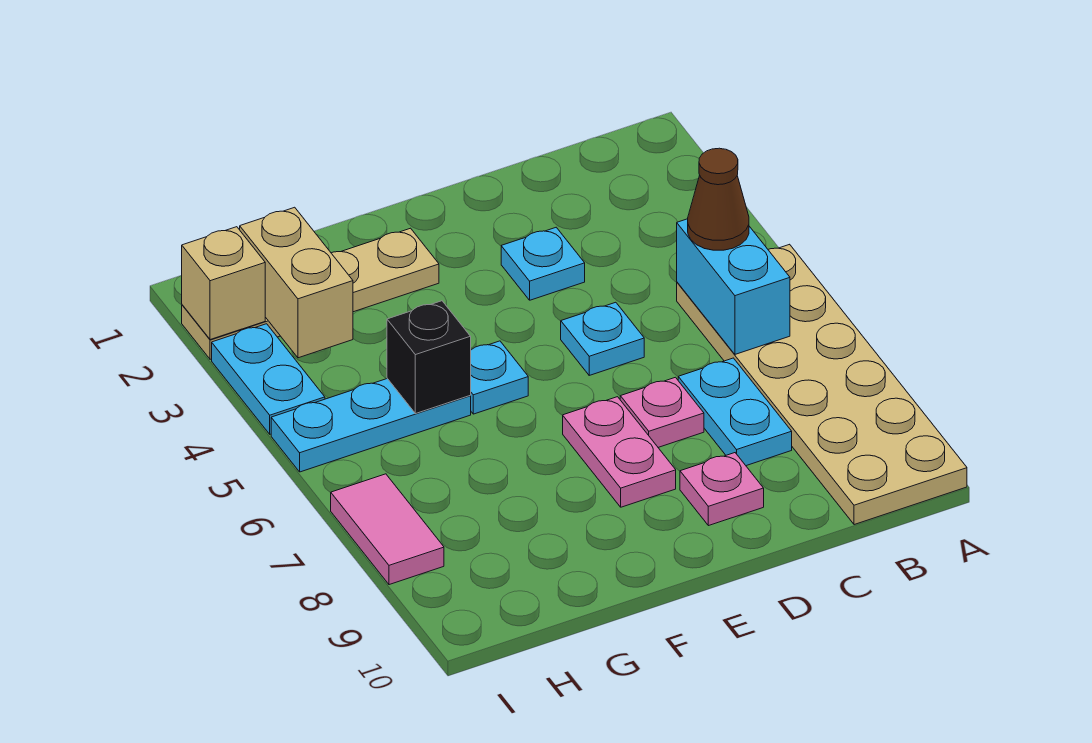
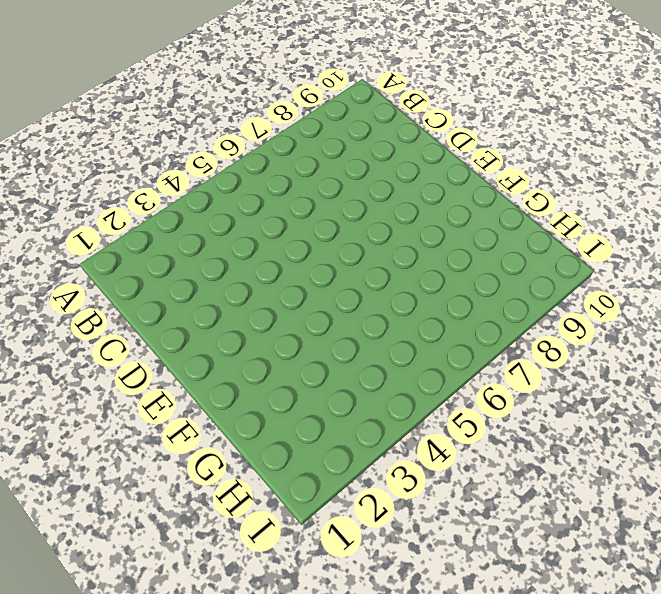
none -> tan plate A5:B10 level 1
none -> cyan plate C7:C8 level 1
none -> cyan plate D3 level 1

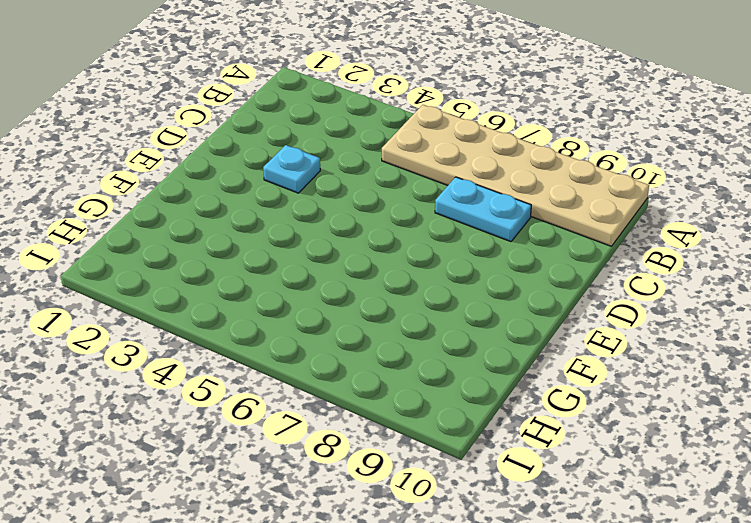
none -> cyan plate D5 level 1
none -> pink plate D7 level 1
none -> pink plate D9 level 1

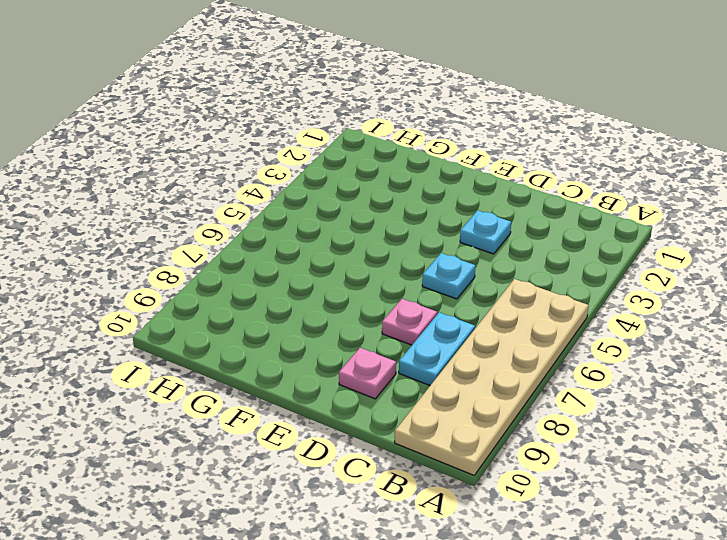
none -> pink plate E7:E8 level 1
none -> tan plate F2:I2 level 1
none -> cyan plate F5 level 1

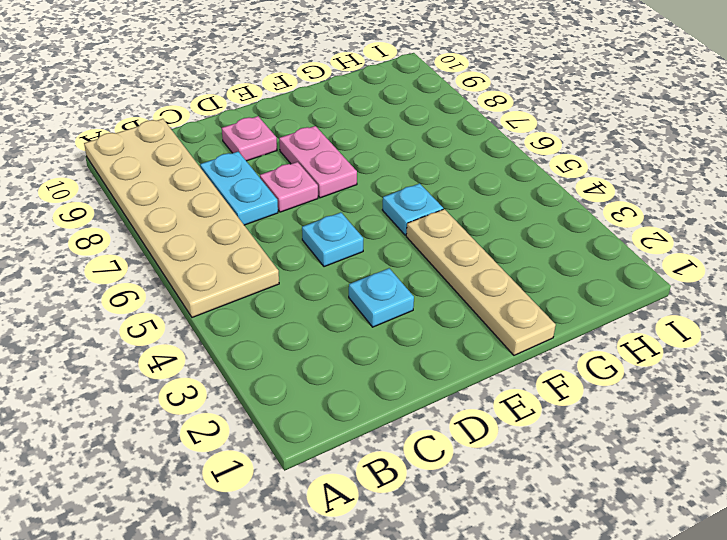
tan plate F1:F4 level 1 -> tan plate F2:I2 level 1
none -> cyan plate G5:I5 level 1
none -> cyan plate I3:I4 level 1
none -> pink tile I7:I8 level 1

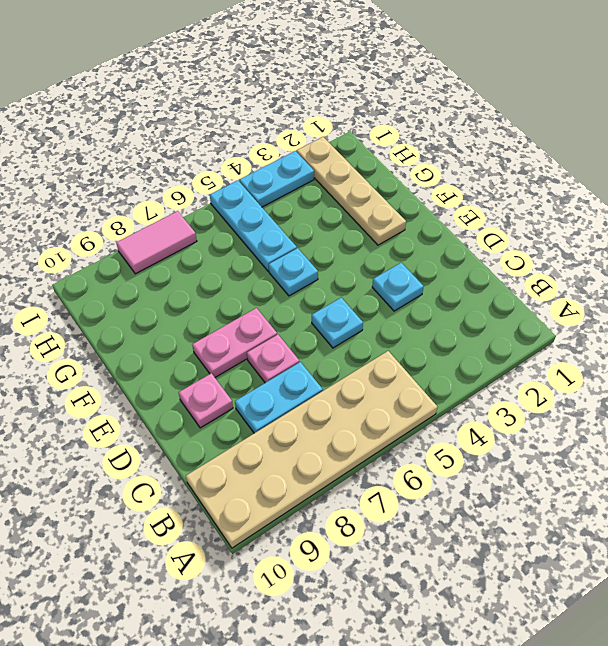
none -> cyan brick B5:B6 level 2
none -> black brick G5 level 2
none -> tan brick H2:H3 level 2

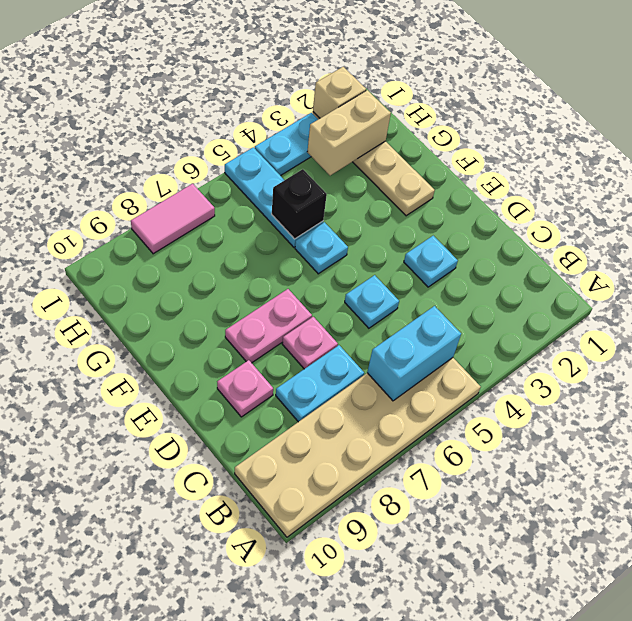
none -> brown cone B5 level 3

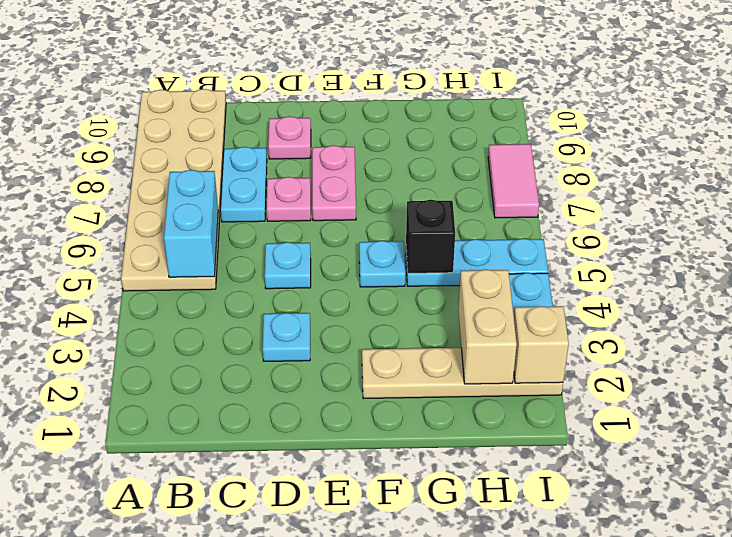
none -> brown cone B5 level 3

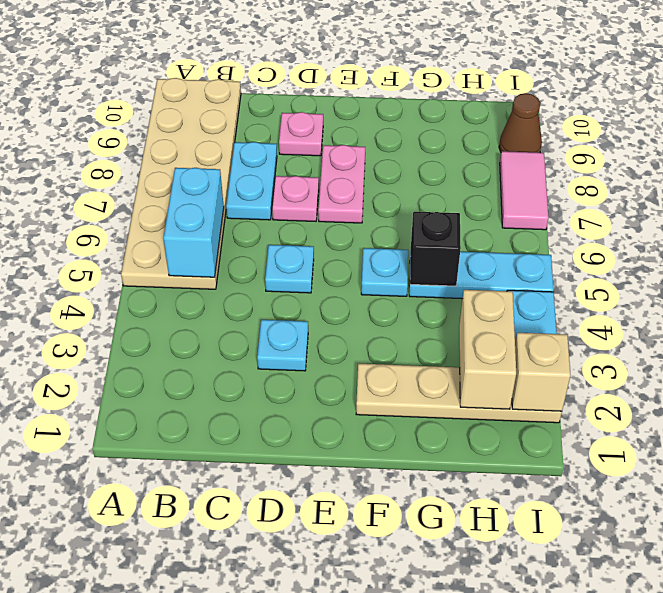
brown cone I9 level 1 -> brown cone B5 level 3

